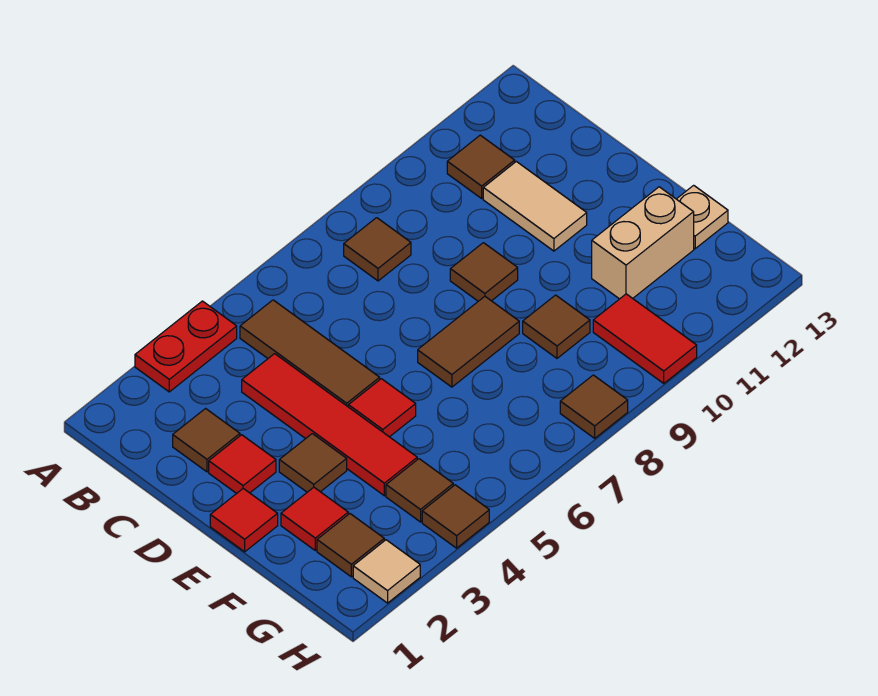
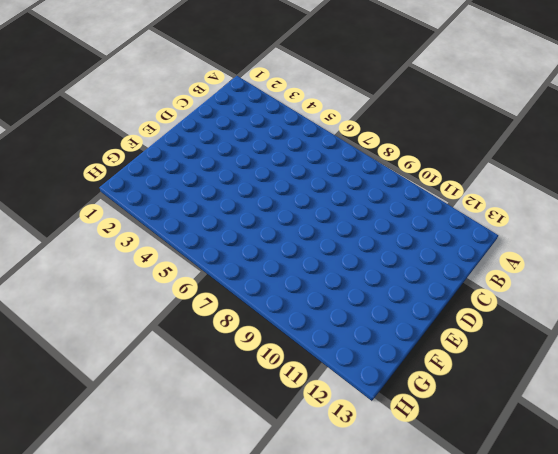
none -> red plate A3:A4 level 1
none -> brown tile B5:D5 level 1
none -> brown tile B8 level 1

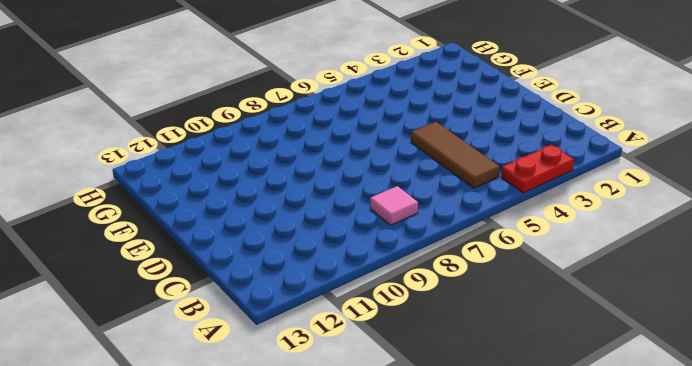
pink tile B8 level 1 -> brown tile B8 level 1
none -> brown tile B11 level 1
none -> brown tile C2 level 1
none -> red tile C4:F4 level 1

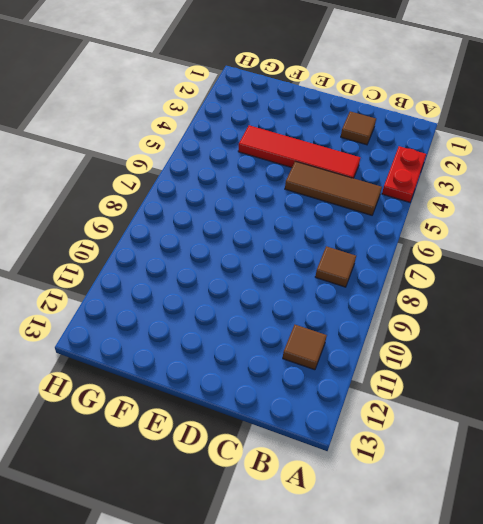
none -> tan tile C11:D11 level 1
none -> red tile D2 level 1
none -> brown tile D9 level 1

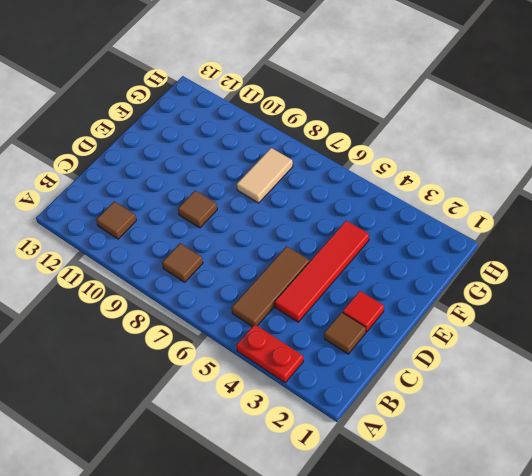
tan tile F8:G8 level 1 -> tan tile C11:D11 level 1
none -> red tile E1 level 1
none -> brown tile E3 level 1
none -> red tile E5 level 1

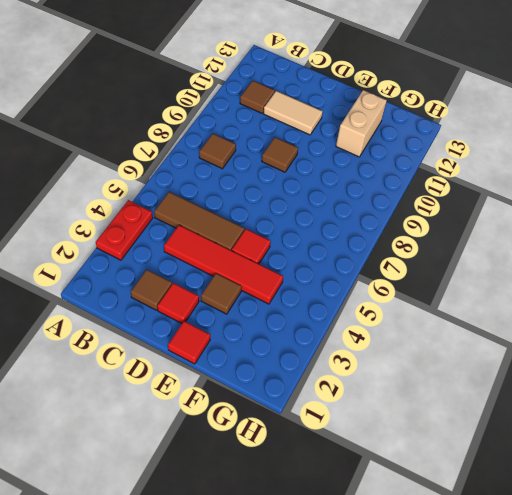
none -> brown tile E7:E8 level 1
none -> red tile F2 level 1
none -> brown tile F9 level 1

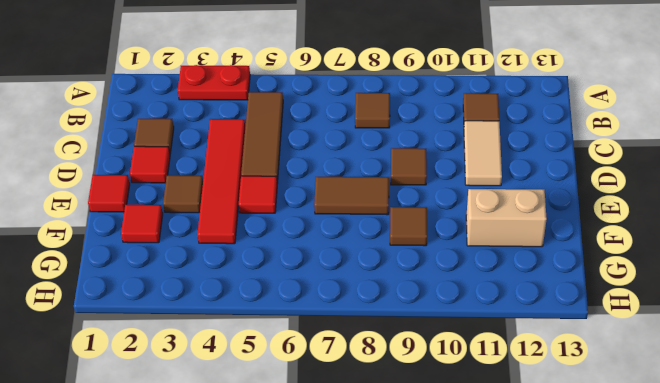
none -> tan plate F13 level 1
none -> brown tile G2 level 1
none -> brown tile G4 level 1

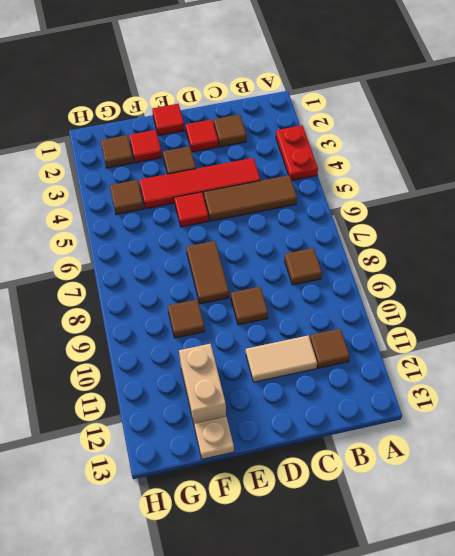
none -> red tile G10:H10 level 1
none -> tan tile H2 level 1
none -> brown tile H4 level 1

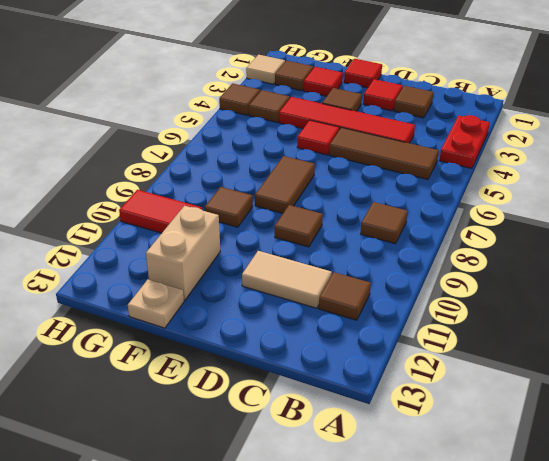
none -> brown tile H8 level 1

